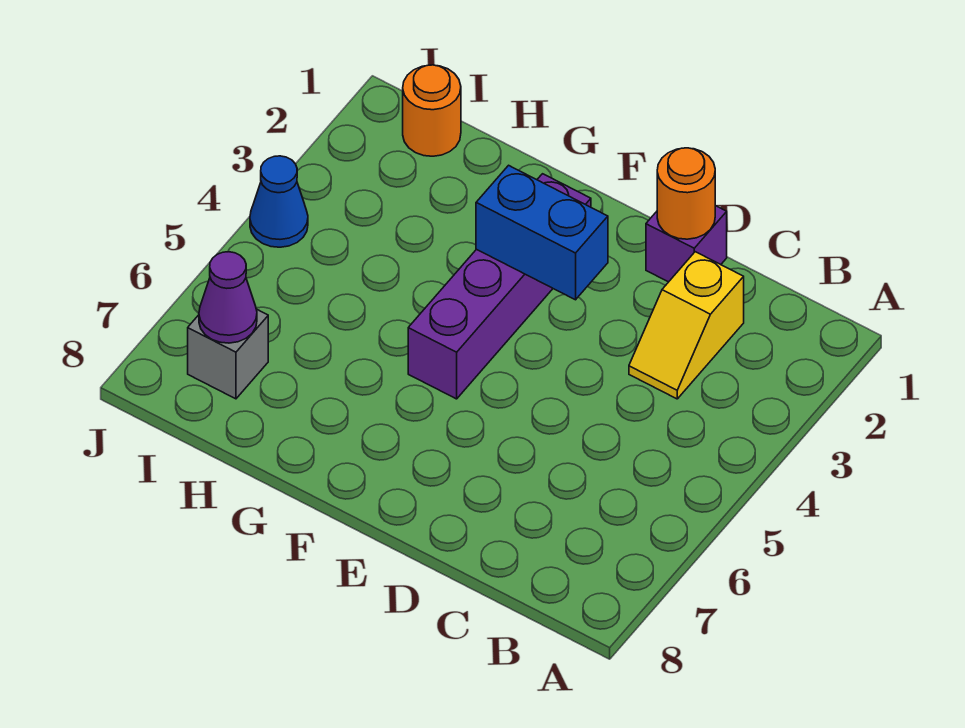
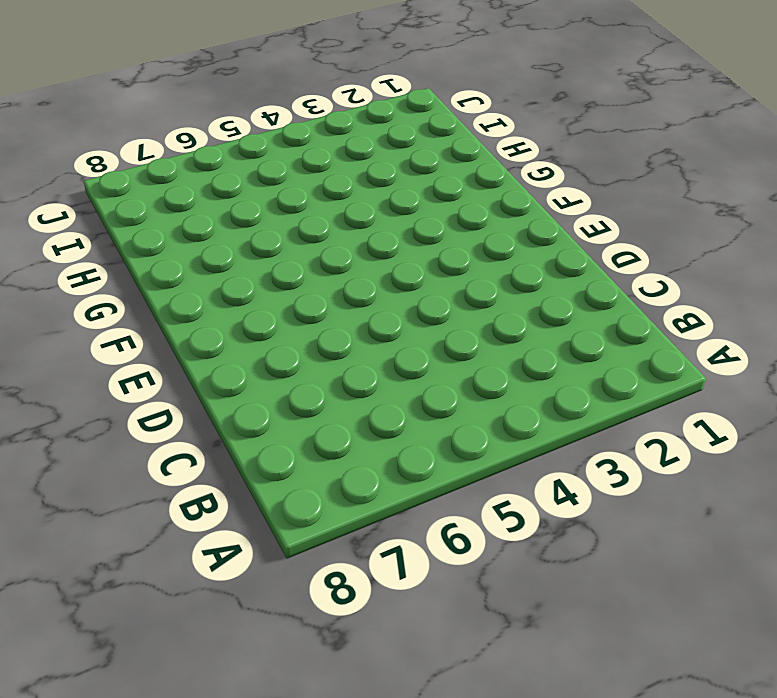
none -> yellow slope C2:C3 level 1 top 2
none -> purple brick D1 level 1

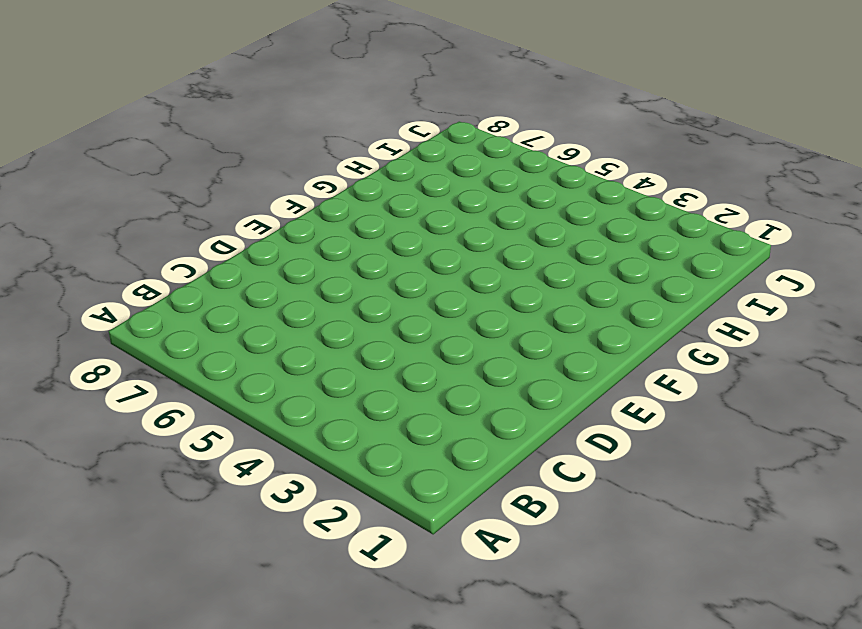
none -> yellow slope C2:C3 level 1 top 2
none -> purple brick D1 level 1

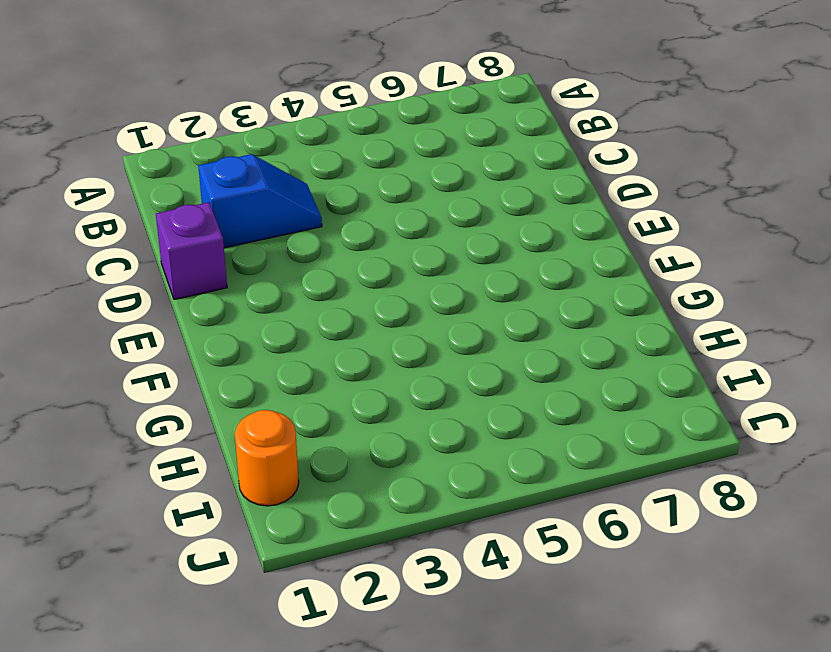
blue slope C2:C3 level 1 top 2 -> yellow slope C2:C3 level 1 top 2
none -> purple brick F2:F5 level 1
none -> grey brick I7 level 1

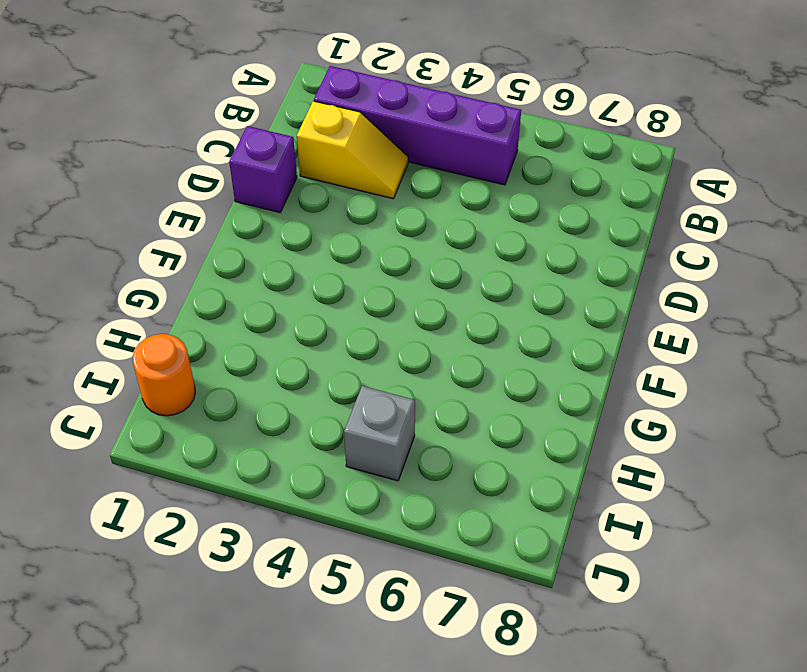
purple brick B2:B5 level 1 -> purple brick F2:F5 level 1
grey brick I5 level 1 -> grey brick I7 level 1
none -> blue cone J4 level 1
none -> orange round brick D1 level 2

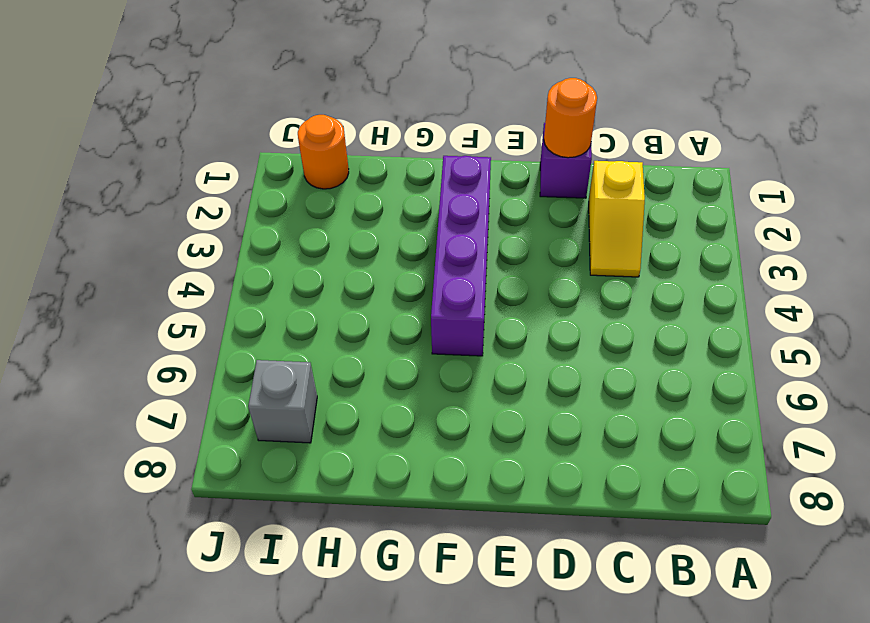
none -> blue cone J4 level 1
none -> blue brick E3:F3 level 2

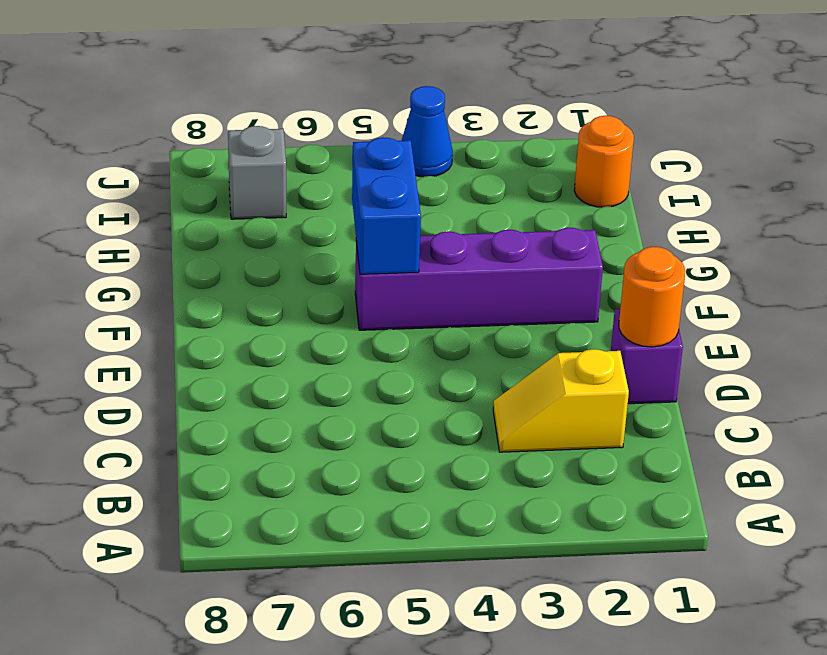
blue brick F5:G5 level 2 -> blue brick E3:F3 level 2
none -> purple cone I7 level 2

